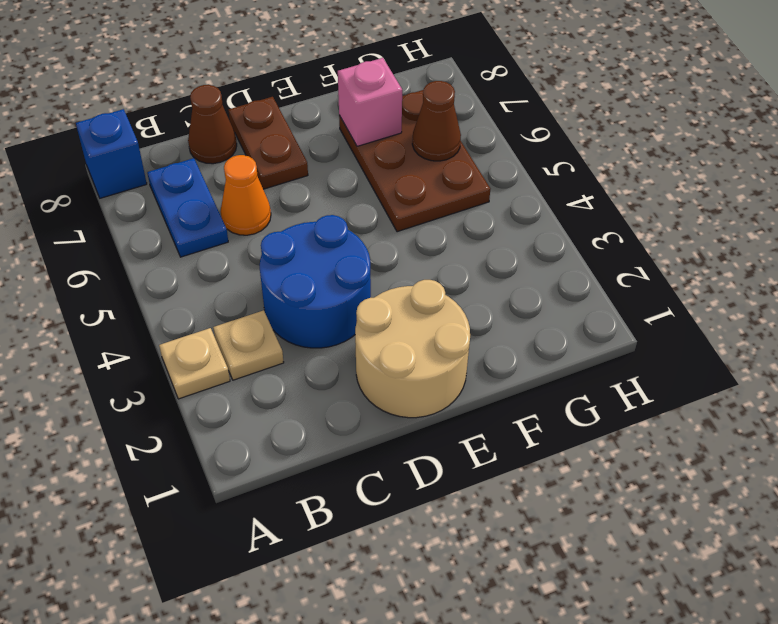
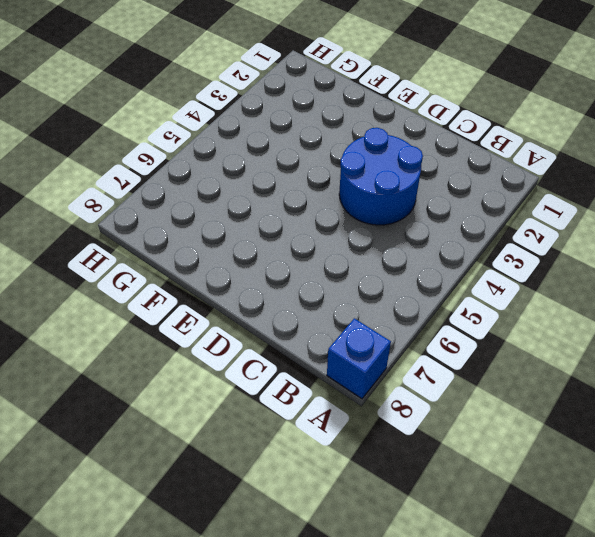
none -> tan plate A3 level 1
none -> tan plate B3 level 1
none -> blue plate B6:B7 level 1

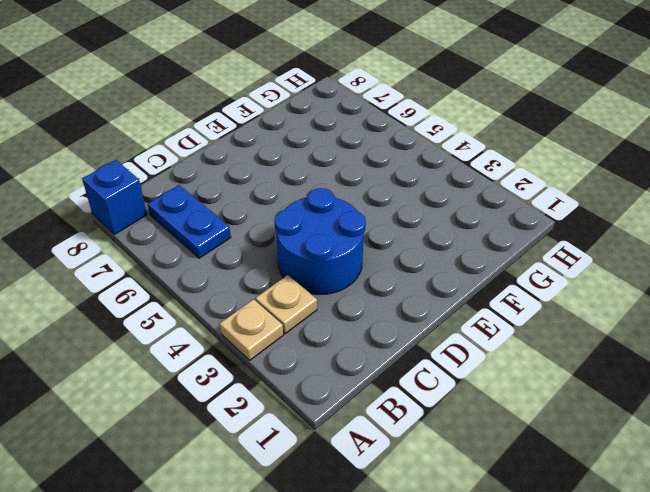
none -> orange cone C6 level 1
none -> brown cone C8 level 1
none -> tan round brick D1:E2 level 1

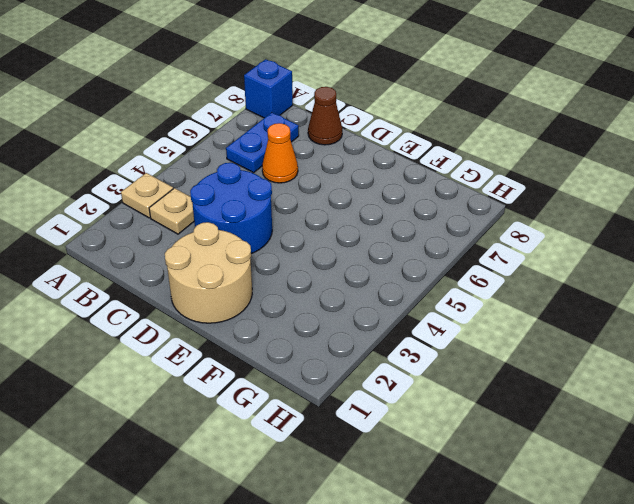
none -> brown plate D7:D8 level 1
none -> brown plate F5:G7 level 1
none -> pink brick F7 level 2

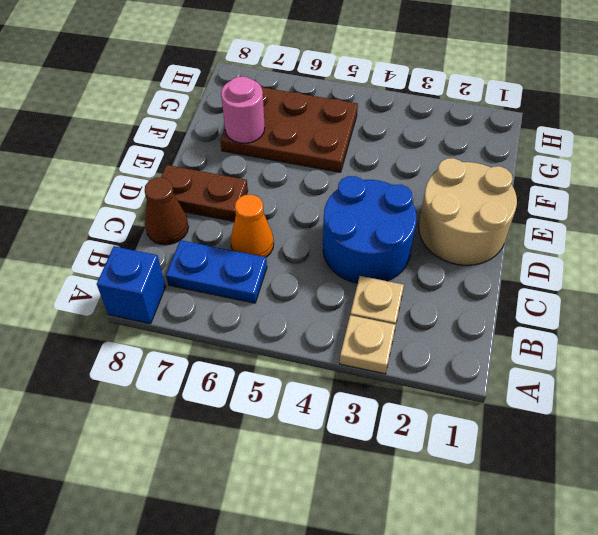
pink round brick F7 level 2 -> pink brick F7 level 2
none -> brown cone G6 level 2

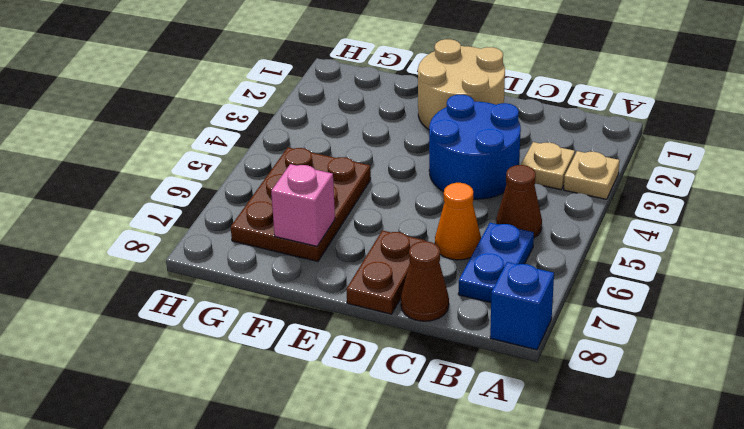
brown cone B5 level 1 -> brown cone G6 level 2

